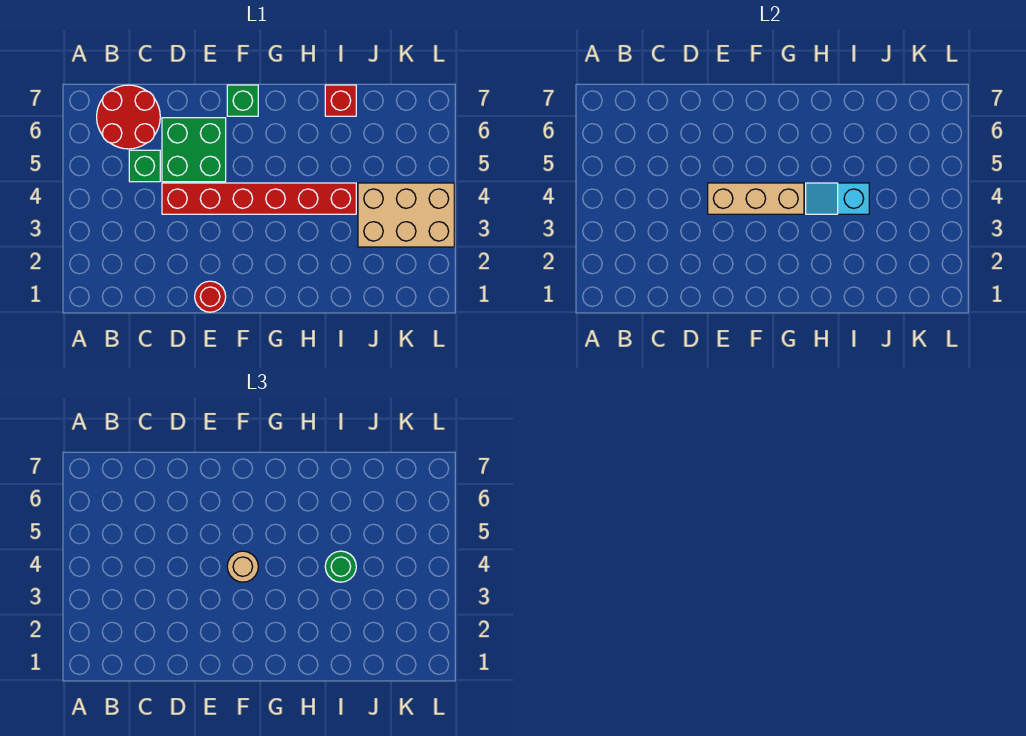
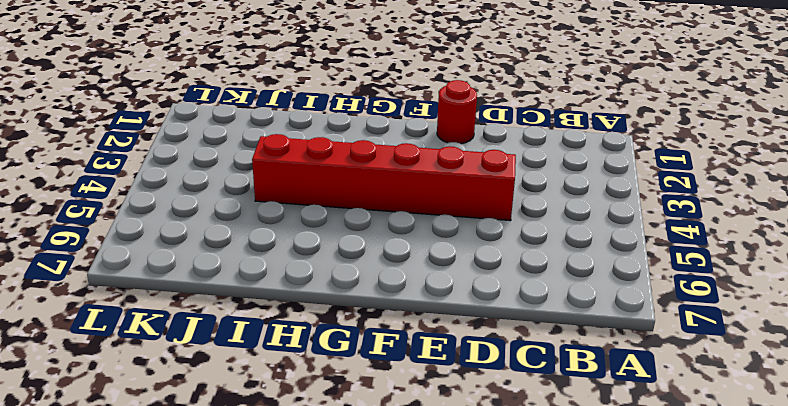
none -> red round brick B6:C7 level 1
none -> green brick C5 level 1
none -> green brick D5:E6 level 1

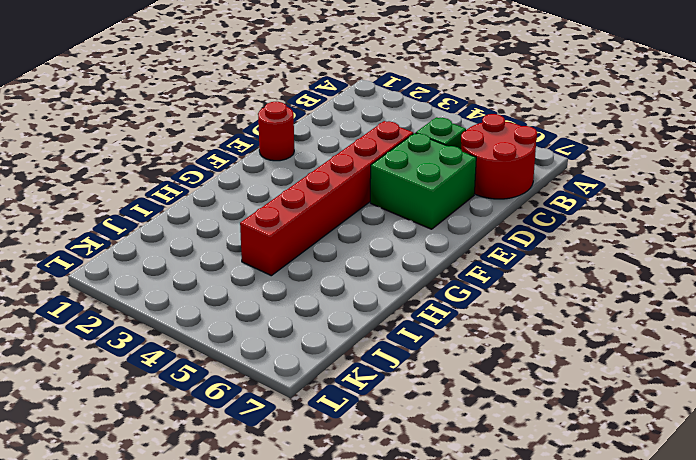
none -> green brick F7 level 1
none -> red brick I7 level 1
none -> tan brick J3:L4 level 1

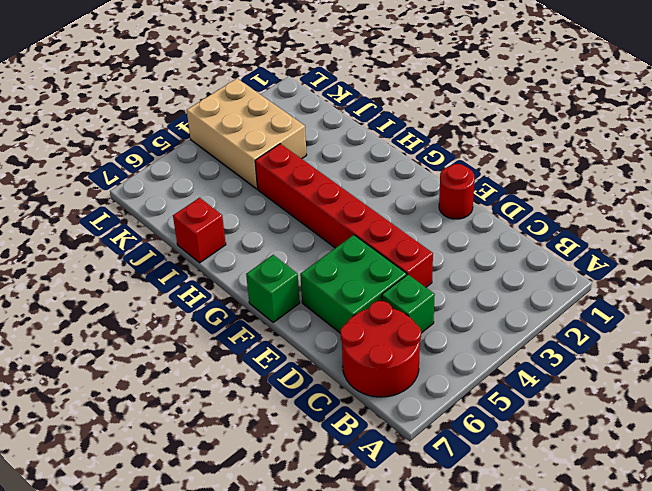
none -> tan brick E4:G4 level 2
none -> cyan slope H4:I4 level 2 top I
none -> tan round brick F4 level 3

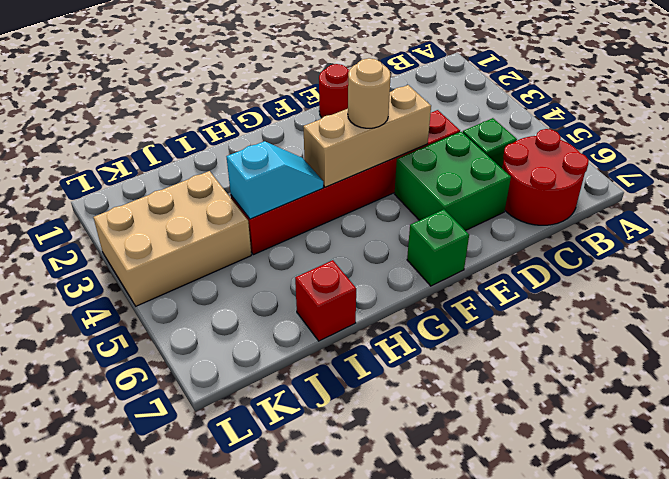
none -> green round brick I4 level 3

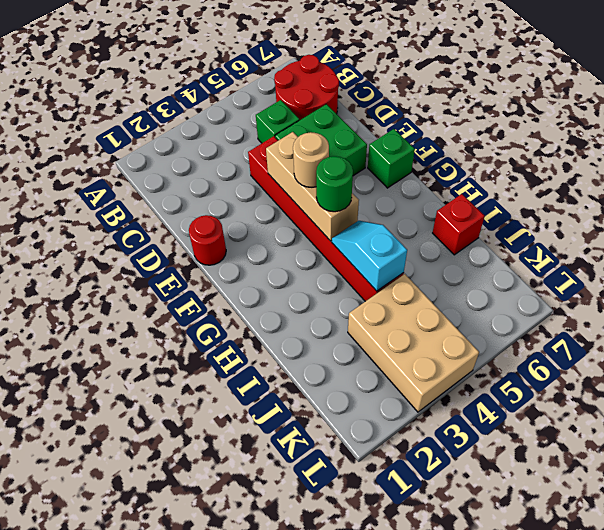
green round brick G4 level 3 -> green round brick I4 level 3

